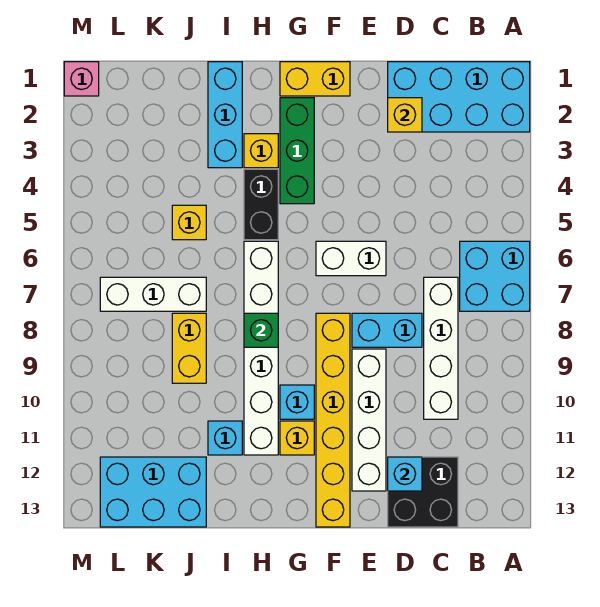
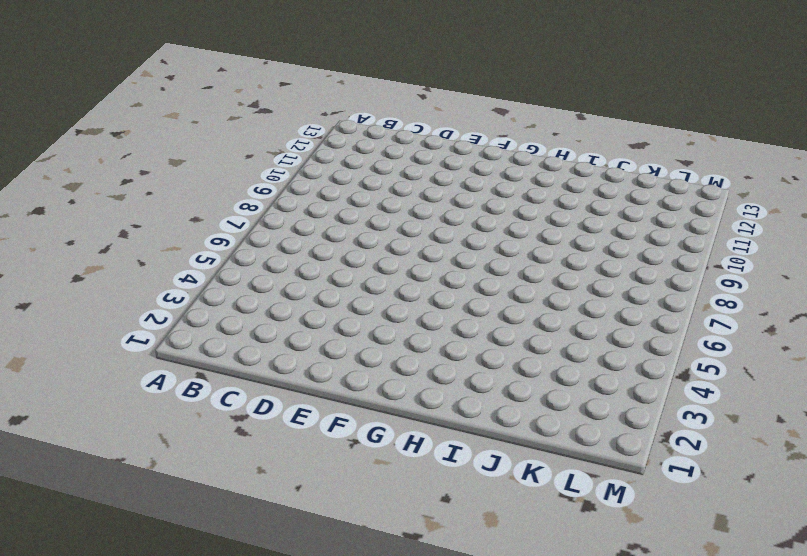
none -> cyan brick A1:D2 level 1
none -> cyan brick A6:B7 level 1
none -> white brick C7:C10 level 1

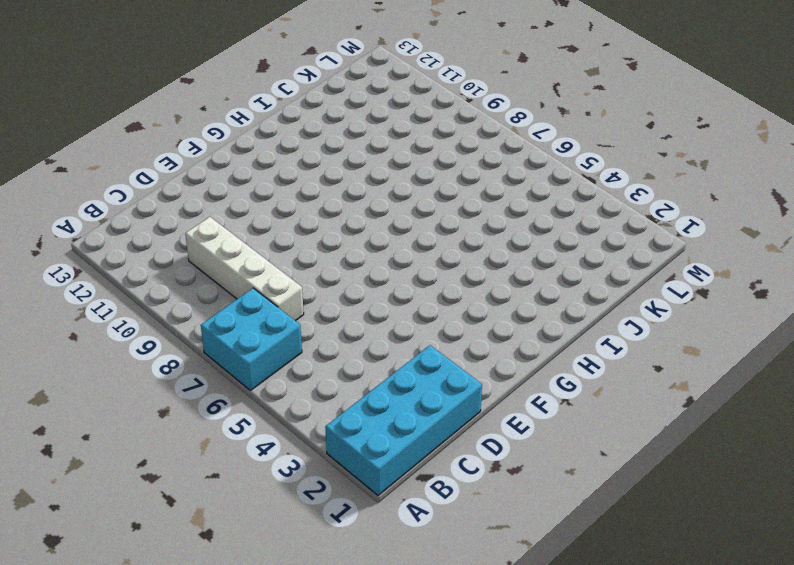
none -> black brick C12:D13 level 1
none -> cyan brick D8:E8 level 1
none -> white brick E6:F6 level 1

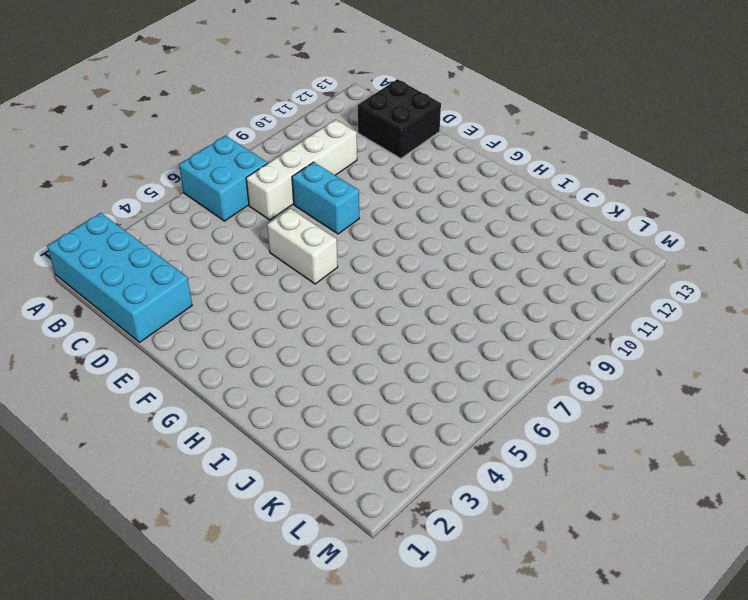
none -> white brick E9:E12 level 1
none -> yellow brick F1:G1 level 1
none -> yellow brick F8:F13 level 1

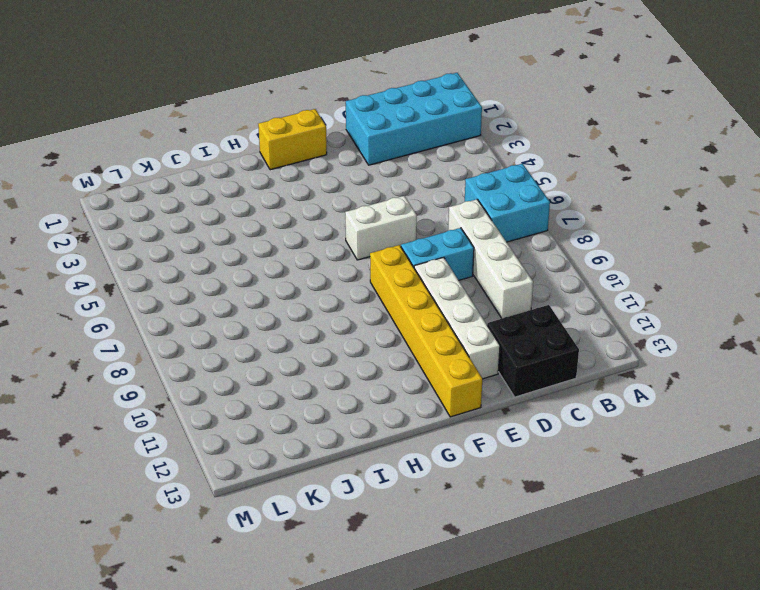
none -> green brick G2:G4 level 1
none -> cyan brick G10 level 1
none -> yellow brick G11 level 1

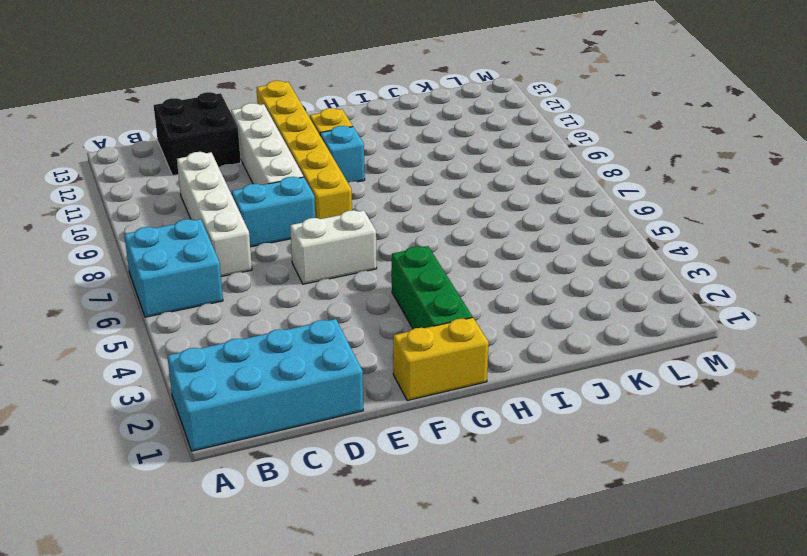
none -> yellow brick H3 level 1
none -> black brick H4:H5 level 1
none -> white brick H6:H11 level 1

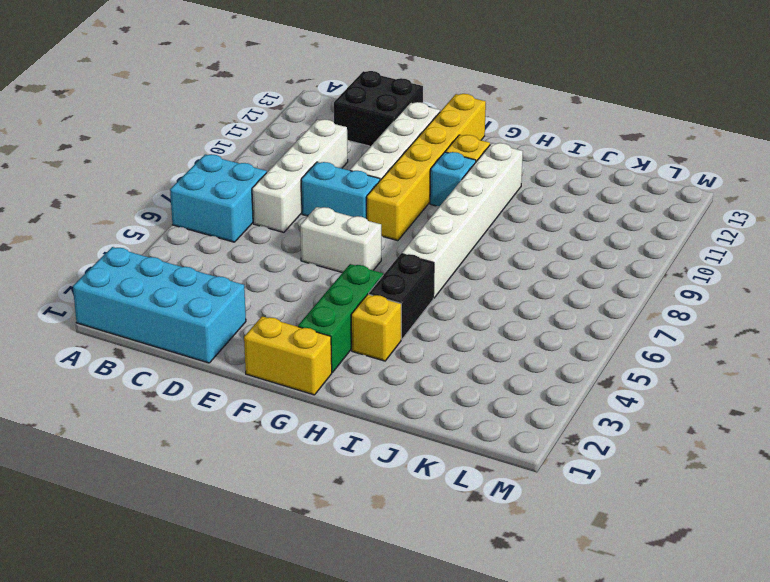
none -> cyan brick I1:I3 level 1
none -> cyan brick I11 level 1
none -> yellow brick J5 level 1

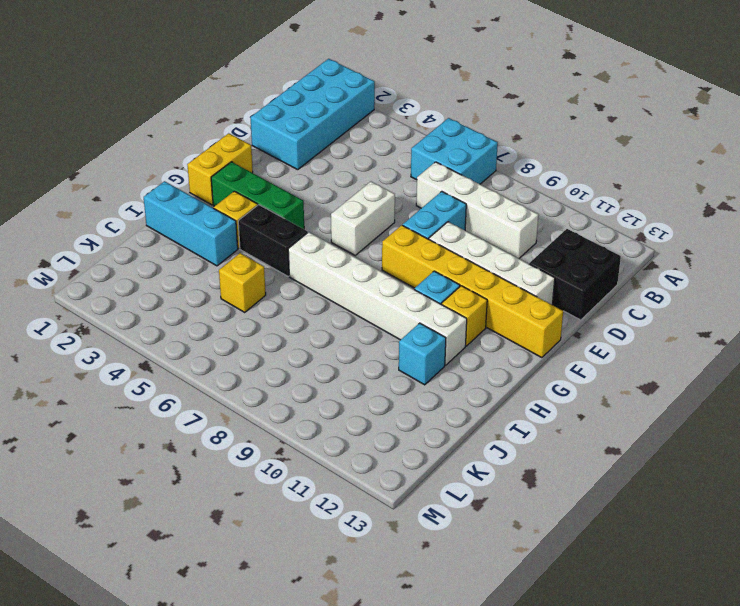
none -> white brick J7:L7 level 1
none -> yellow brick J8:J9 level 1
none -> cyan brick J12:L13 level 1

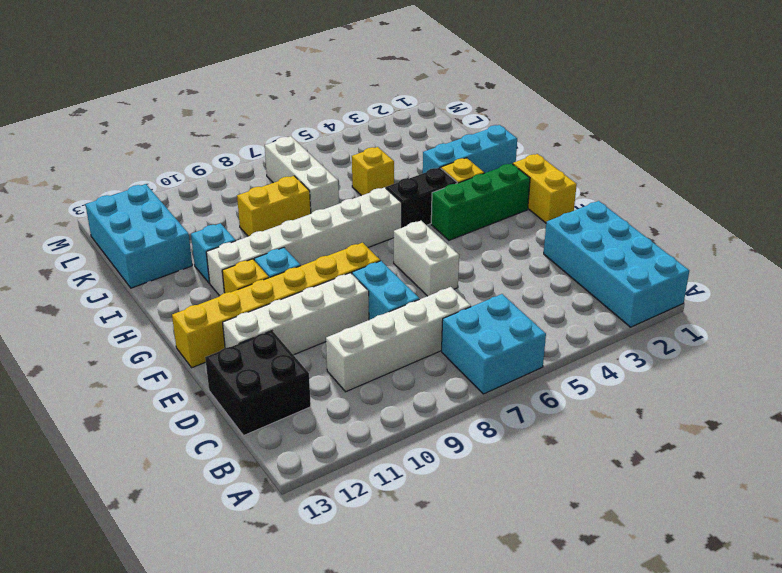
none -> pink brick M1 level 1
none -> yellow brick D2 level 2
none -> cyan brick D12 level 2

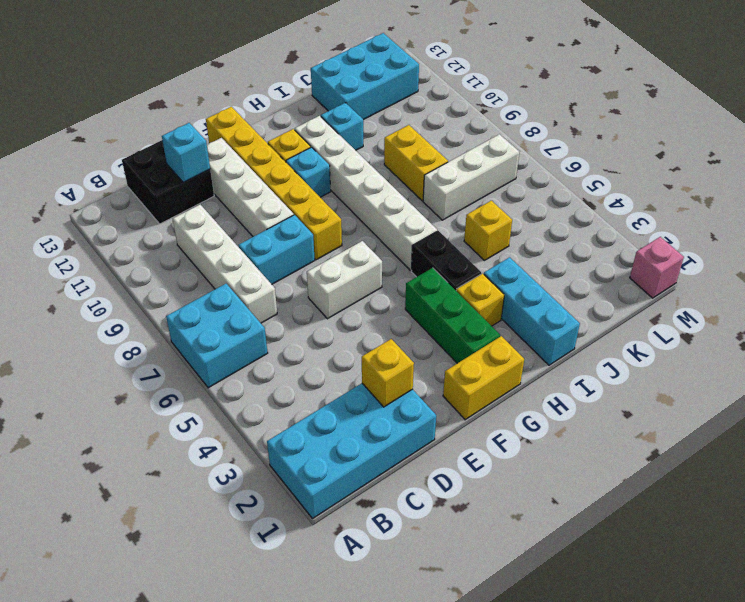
none -> green brick H8 level 2

